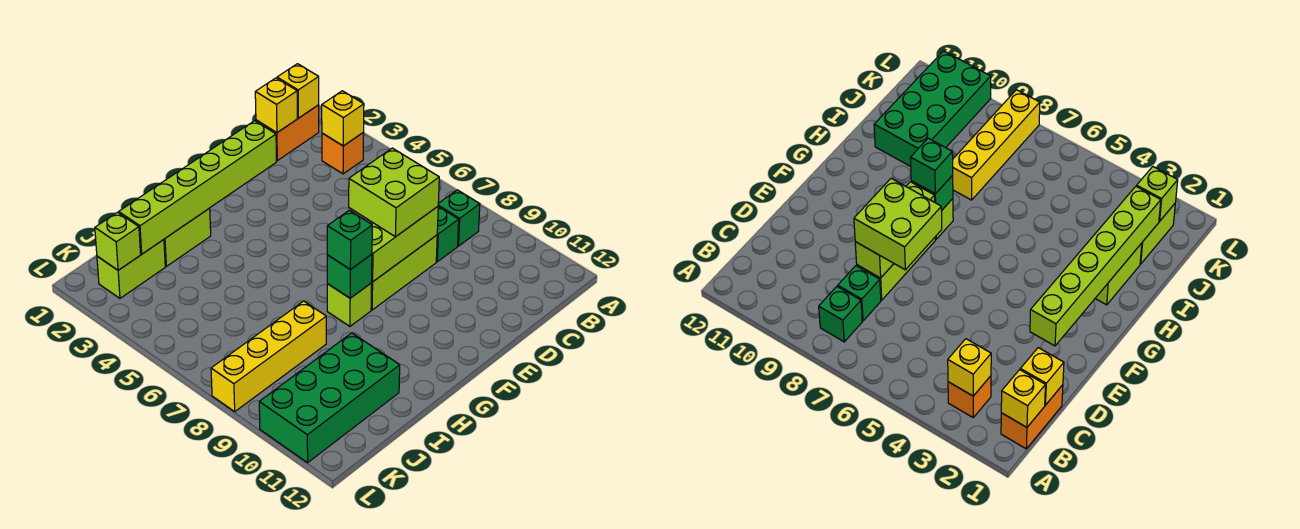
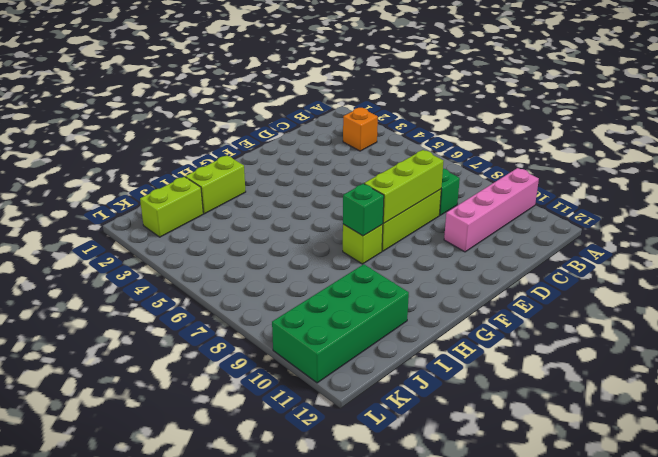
pink brick A10:D10 level 1 -> none
none -> orange brick B1:C1 level 1
none -> green brick B8 level 1
none -> yellow brick I8:L8 level 1

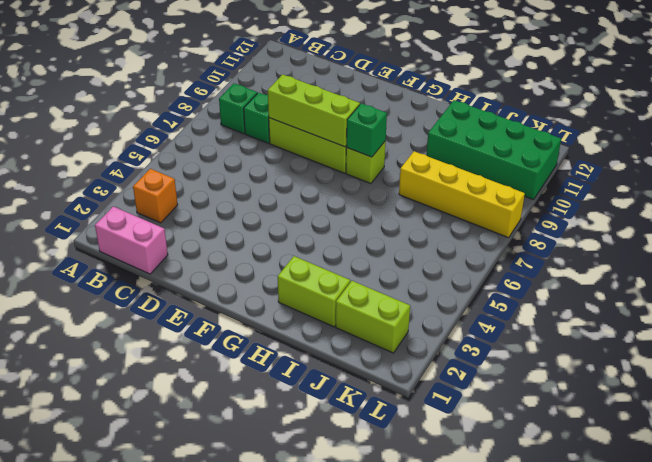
pink brick B1:C1 level 1 -> orange brick B1:C1 level 1
none -> yellow brick B1 level 2
none -> yellow brick B3 level 2
none -> yellow brick C1 level 2

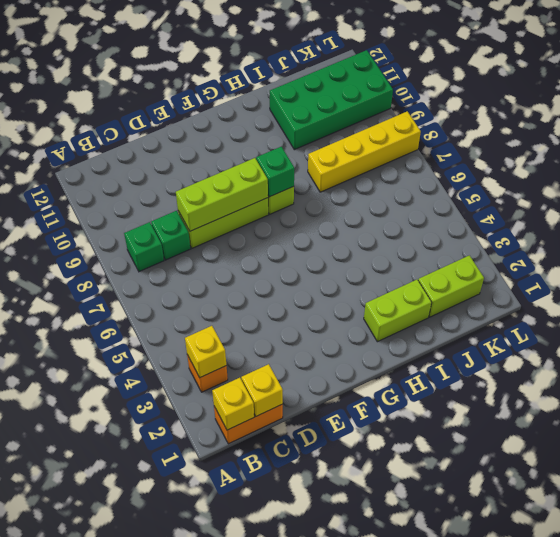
none -> lime brick E2:J2 level 2
none -> lime brick K2 level 2
none -> lime brick D7:E8 level 3

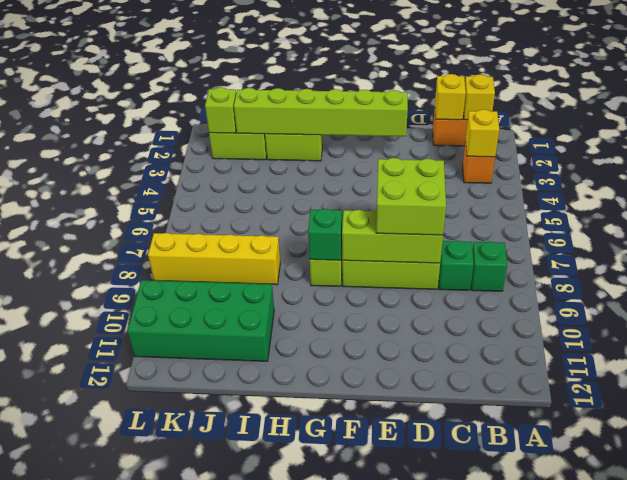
none -> green brick G8 level 3

